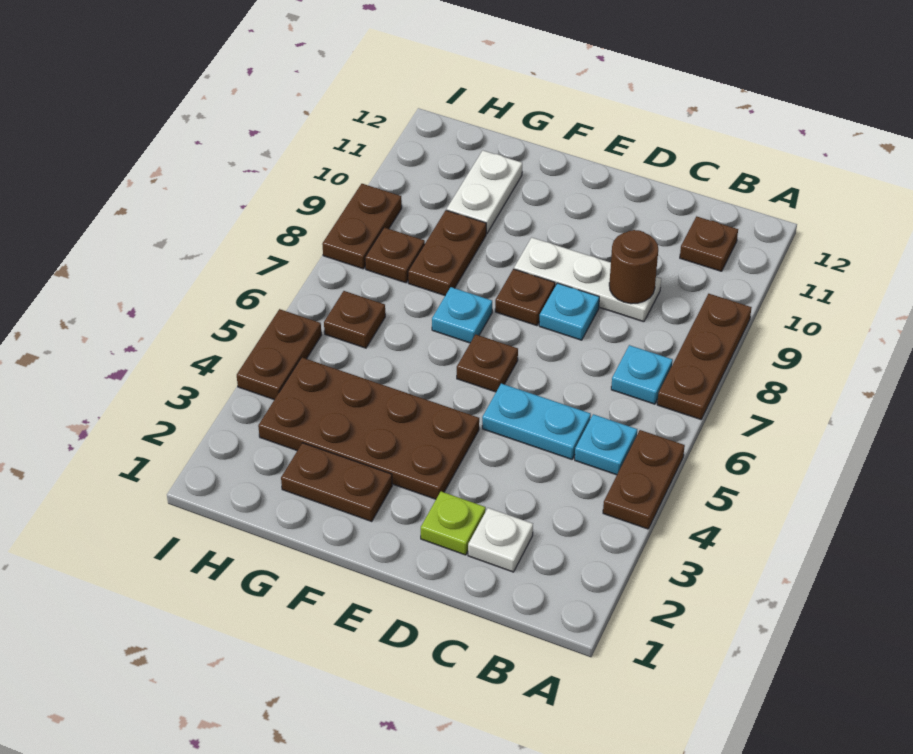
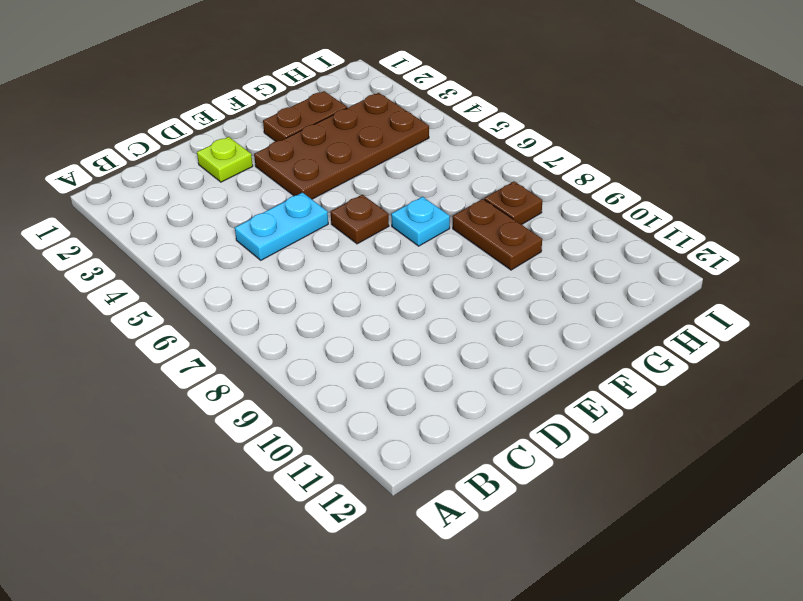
none -> brown plate A4:A5 level 1
none -> brown plate A7:A9 level 1
none -> cyan plate B5 level 1

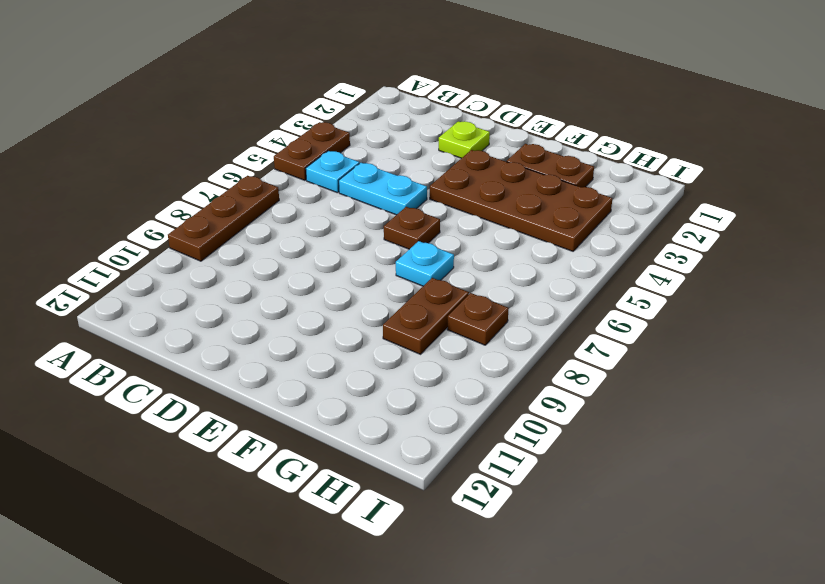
none -> cyan plate B7 level 1
none -> brown plate B11 level 1
none -> white plate C2 level 1

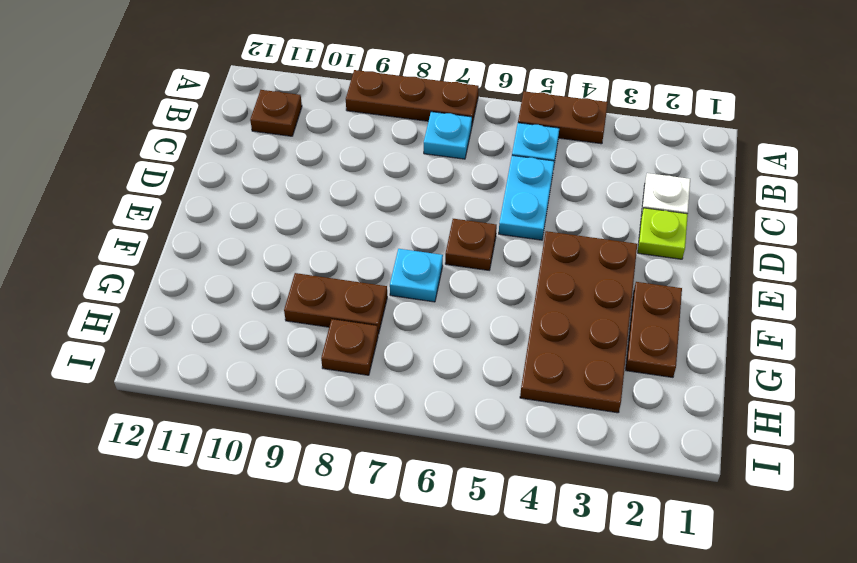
none -> white plate C9:E9 level 1
none -> cyan plate D8 level 1
none -> brown plate E8 level 1

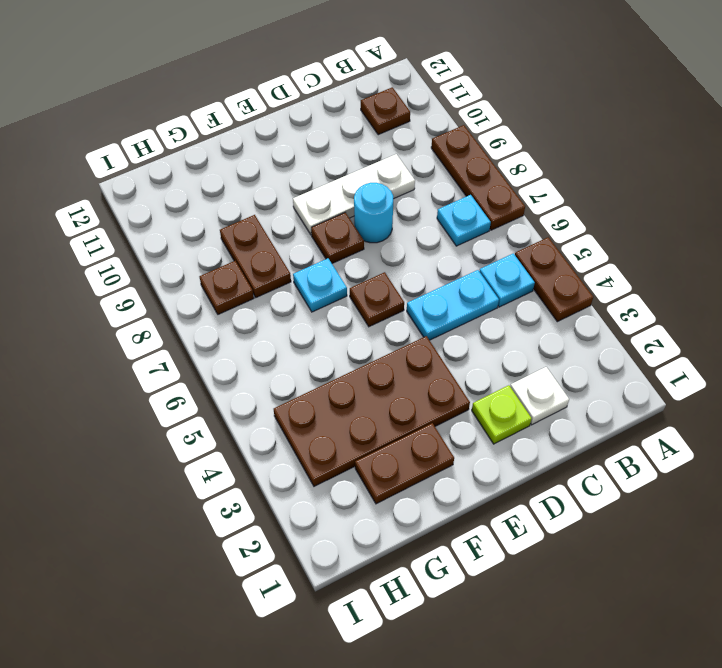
cyan round brick D8 level 1 -> cyan plate D8 level 1
none -> white plate G10:G11 level 1
none -> brown plate H6 level 1
none -> brown plate I4:I5 level 1

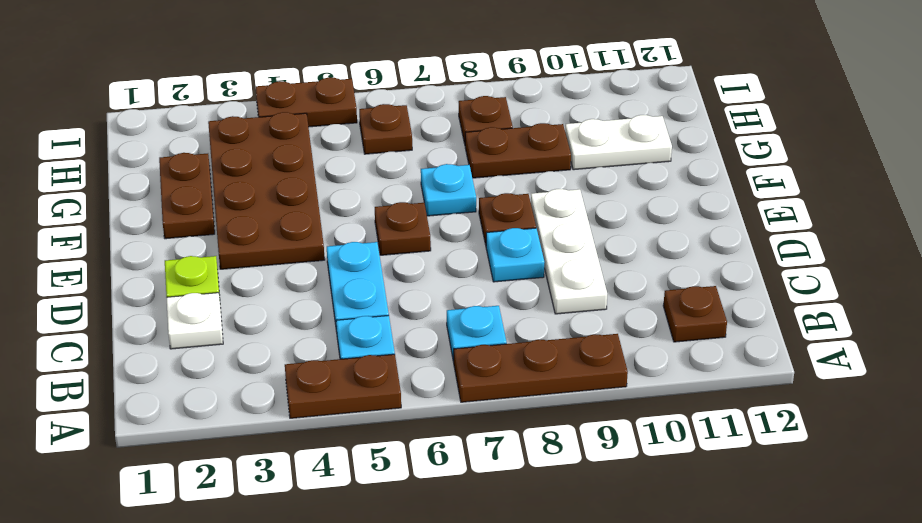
none -> brown plate I8:I9 level 1
none -> brown round brick C9 level 2

